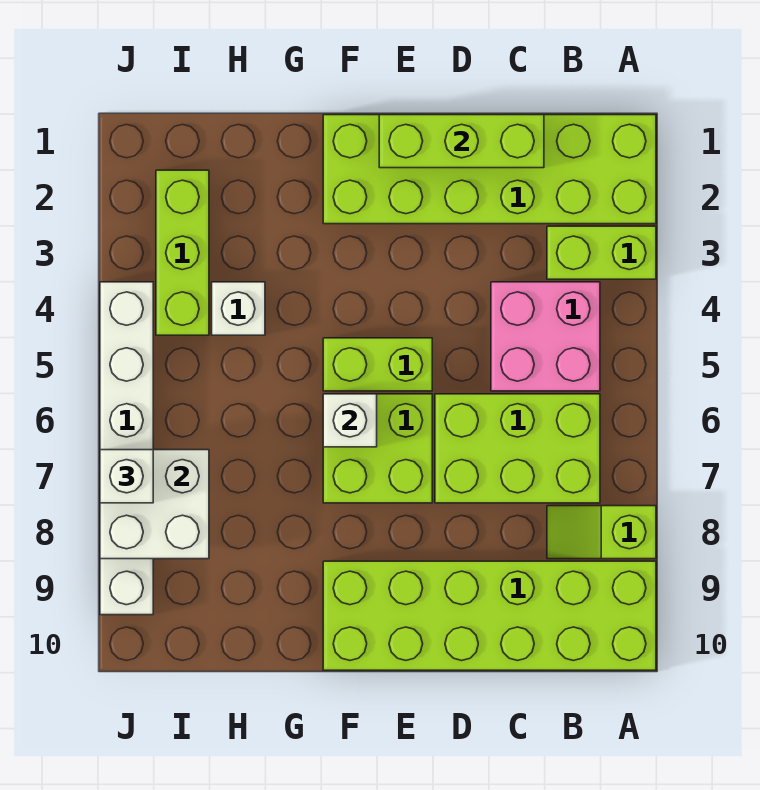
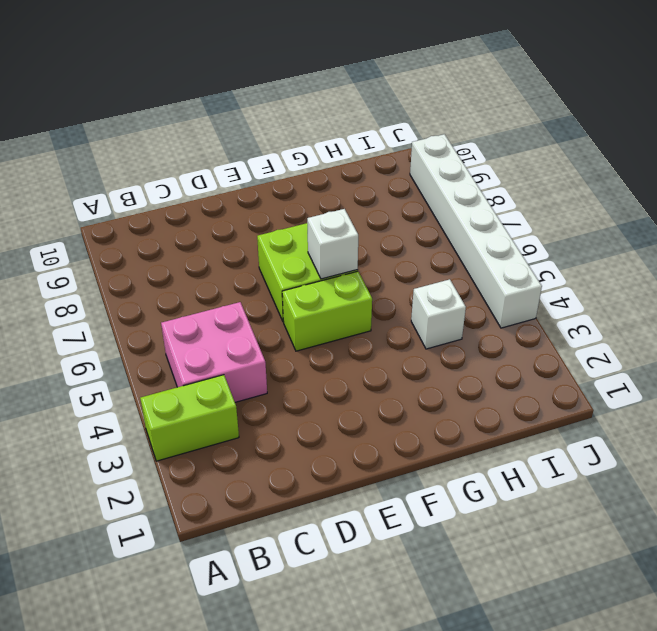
none -> lime brick A1:F2 level 1
none -> lime slope A8:B8 level 1 top A
none -> lime brick A9:F10 level 1

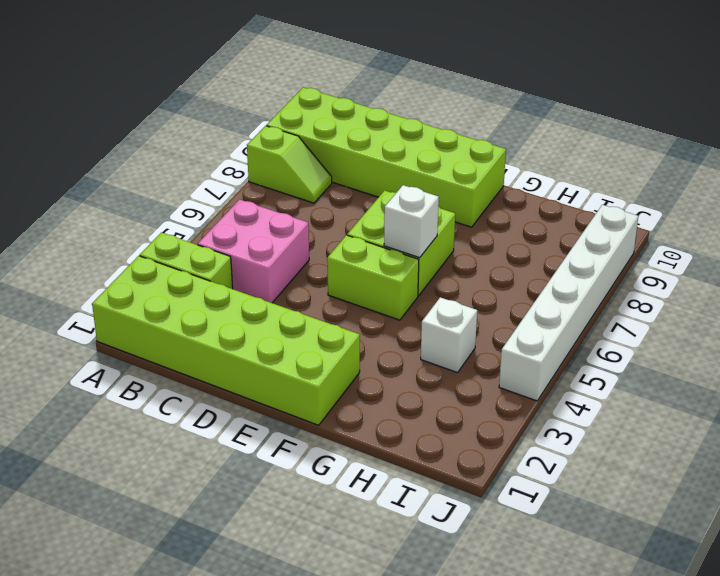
none -> lime brick B6:D7 level 1
none -> lime brick I2:I4 level 1
none -> lime brick C1:E1 level 2

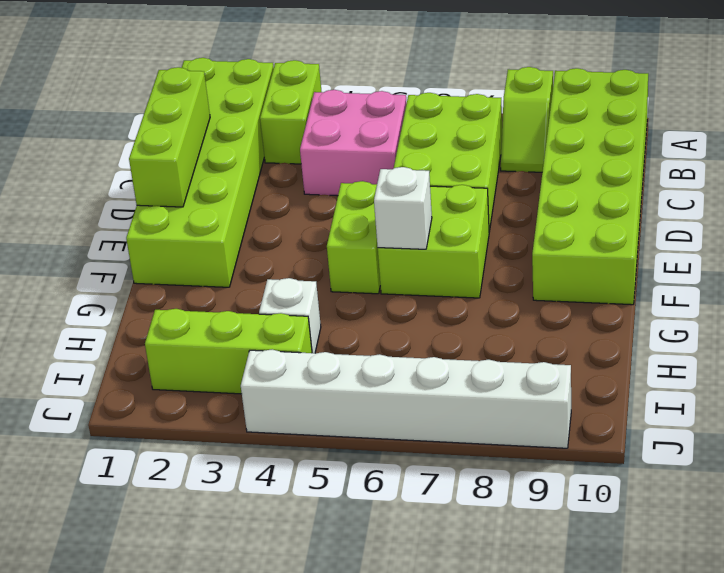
none -> white brick I7:J8 level 2
none -> white brick J7 level 3

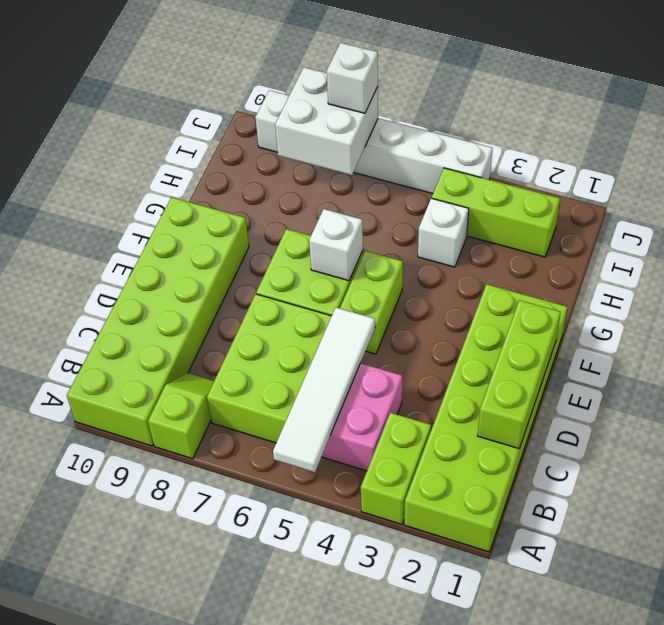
white tile A5:D5 level 2 -> none

